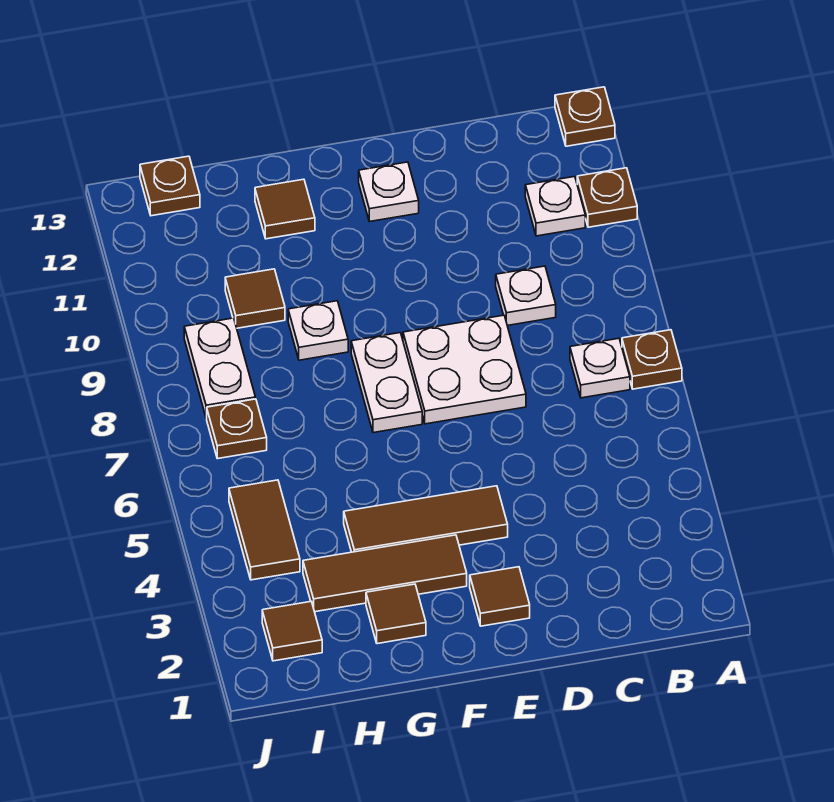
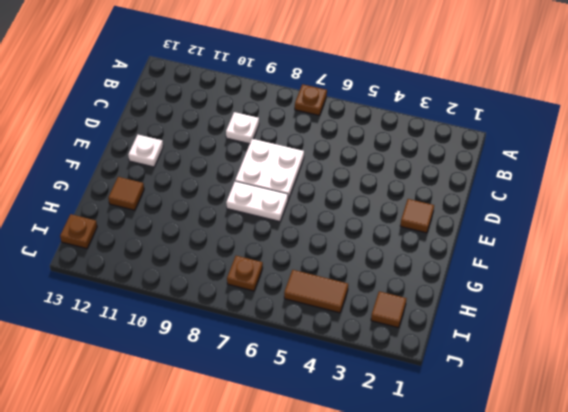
none -> brown plate A11 level 1
none -> brown plate A13 level 1
none -> white plate B7 level 1

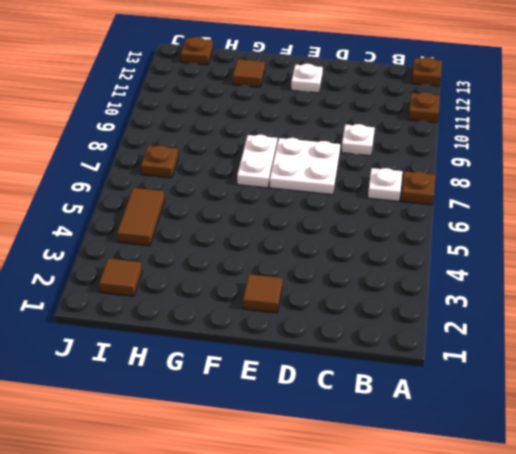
none -> white plate B11 level 1
none -> brown tile E4:G4 level 1
none -> brown tile F3:H3 level 1

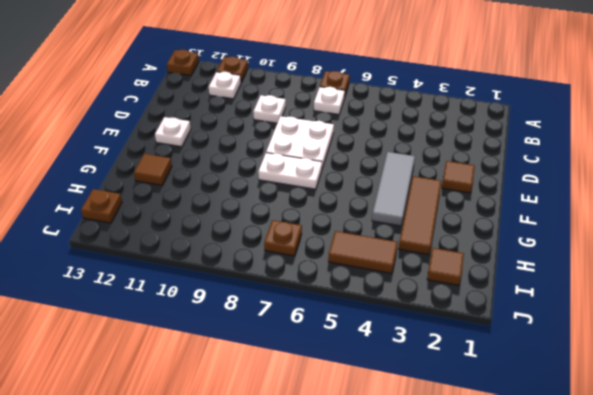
grey tile E4:G4 level 1 -> brown tile E4:G4 level 1
none -> brown tile G2 level 1
none -> white plate G9 level 1
none -> brown tile H10 level 1

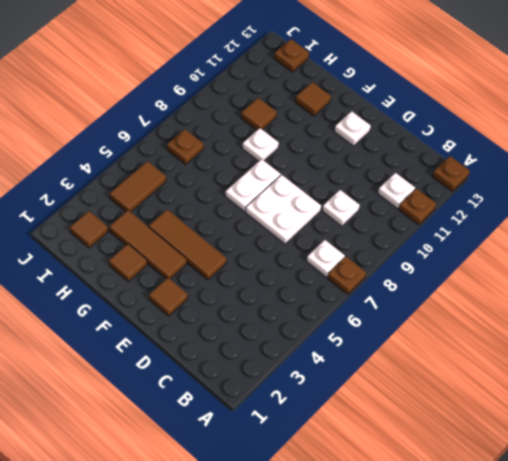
none -> white plate I8:I9 level 1

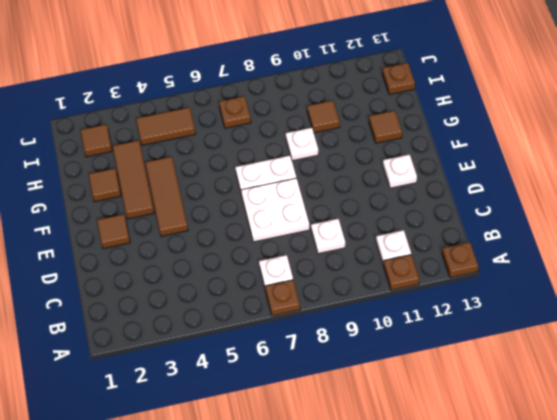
none -> white plate I8:I9 level 1

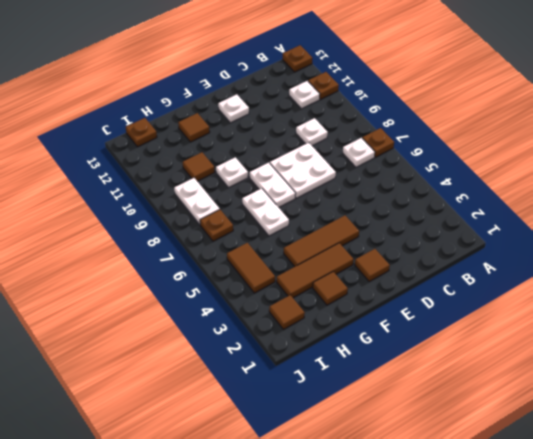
white plate G6:G7 level 1 -> none

